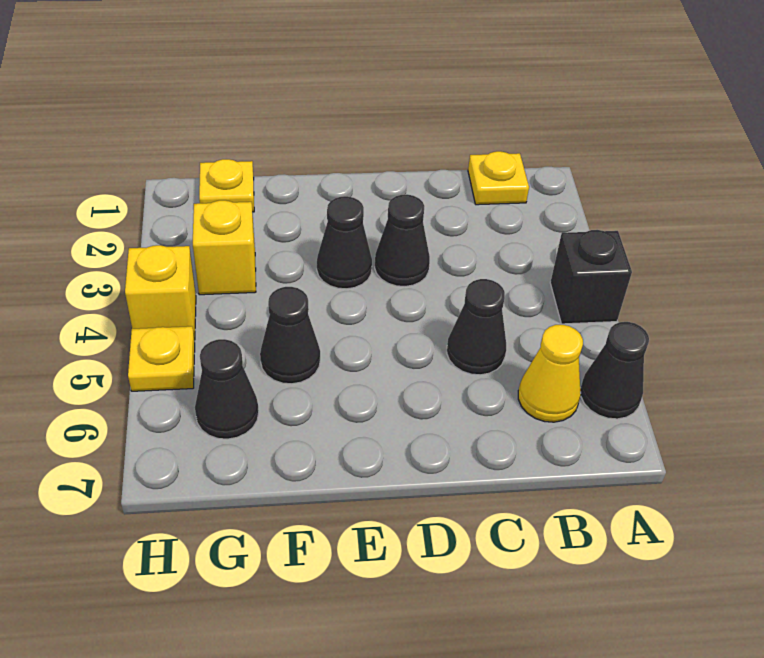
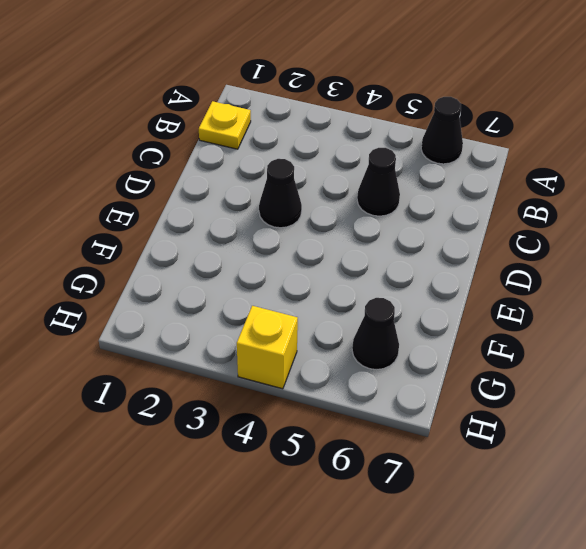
none -> black brick A4 level 1
none -> yellow cone B6 level 1
none -> black cone E3 level 1

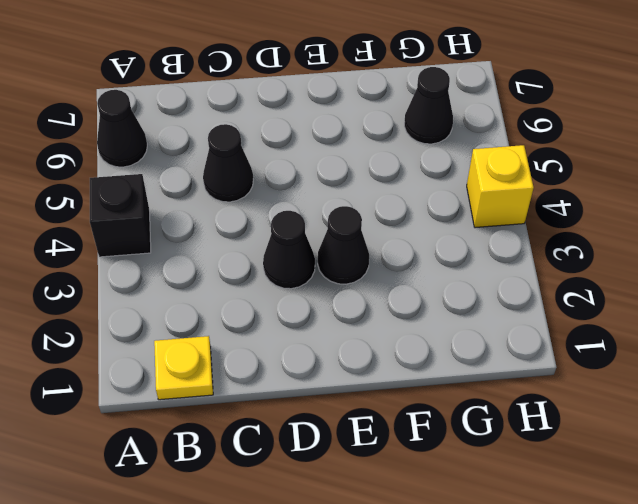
none -> yellow cone B6 level 1
none -> black cone F5 level 1
none -> yellow plate G1 level 1

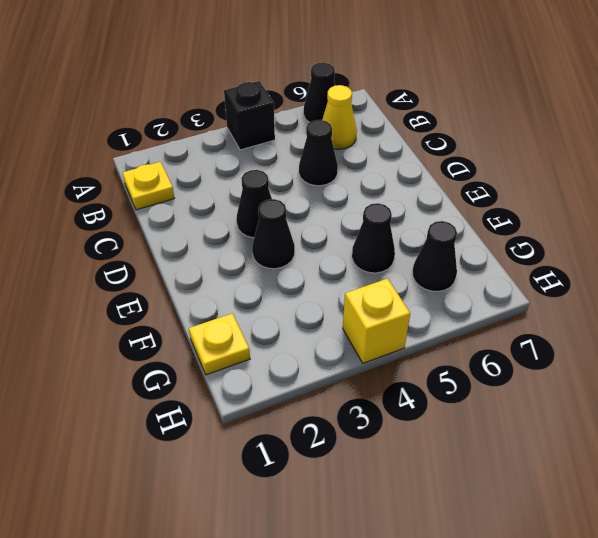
none -> yellow brick G3 level 1
none -> yellow plate H5 level 1

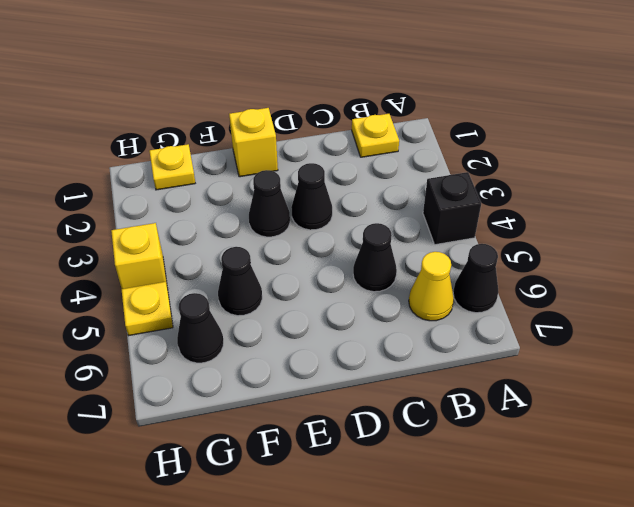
yellow brick E1 level 1 -> yellow brick G3 level 1

